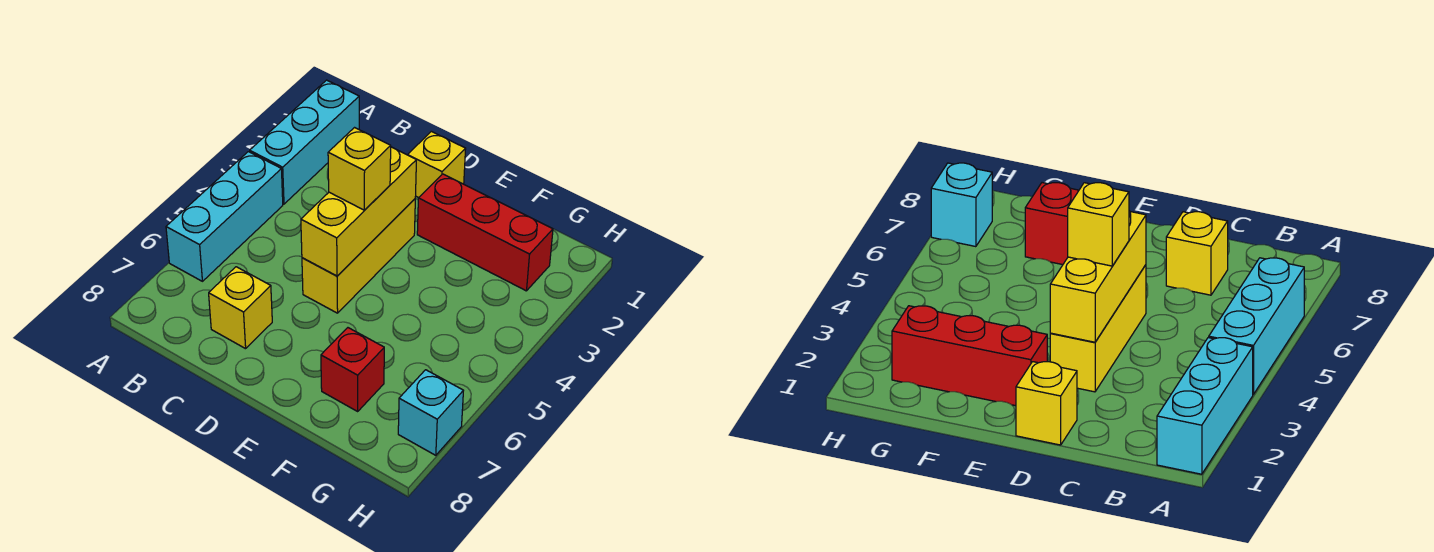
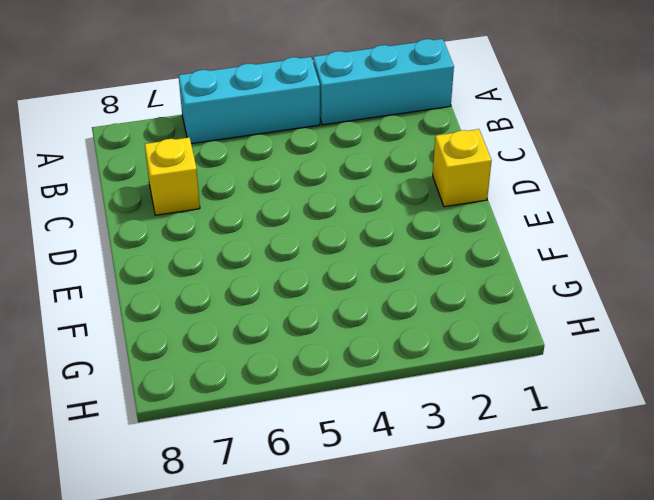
none -> yellow brick D3:D5 level 1
none -> red brick E2:G2 level 1

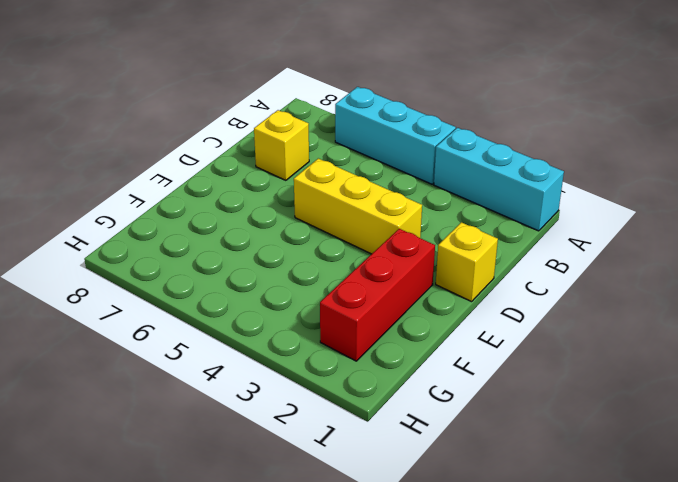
none -> red brick F7 level 1
none -> cyan brick H7 level 1

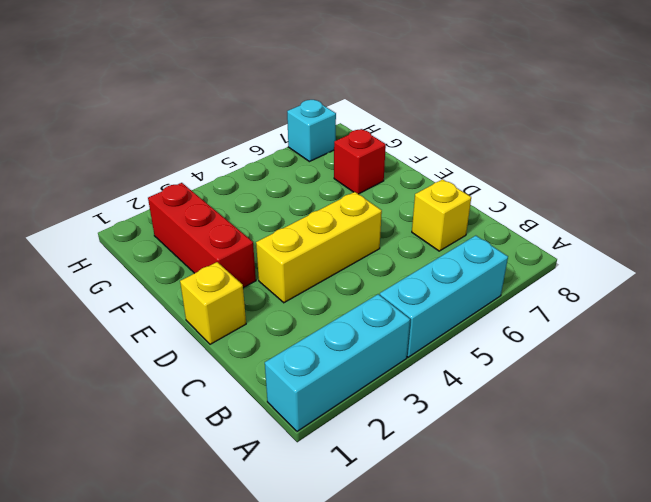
none -> yellow brick D3:D5 level 2
none -> yellow brick D4 level 3

